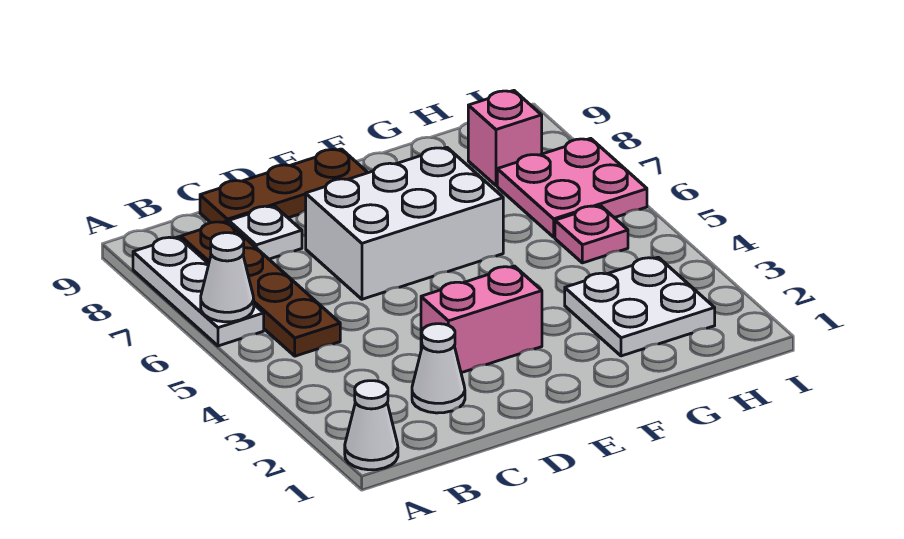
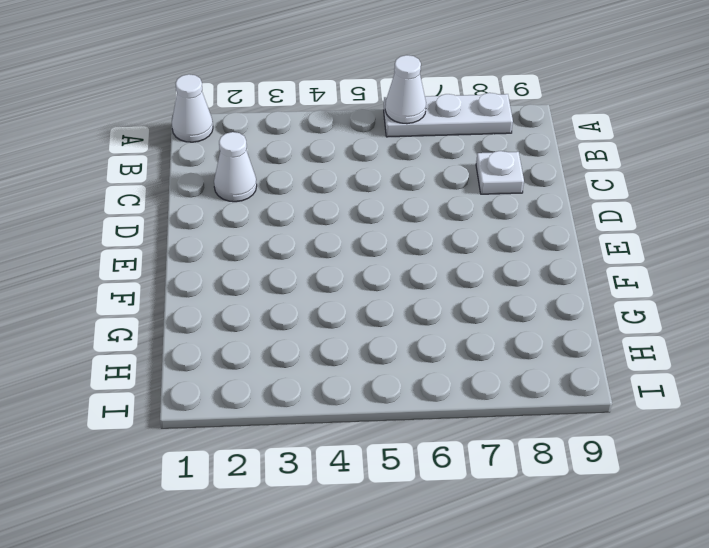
none -> brown plate B5:B8 level 1
none -> brown plate C9:E9 level 1
none -> pink brick D3:E3 level 1

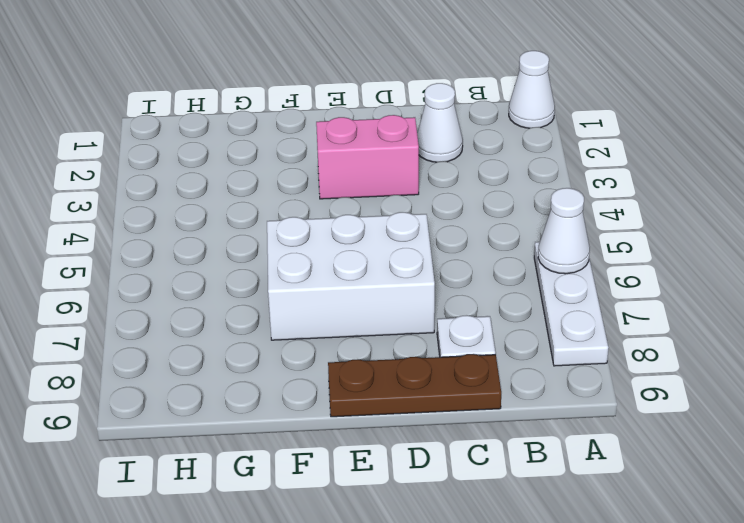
none -> brown plate B5:B8 level 1
none -> white plate G2:H3 level 1
none -> pink plate H5 level 1

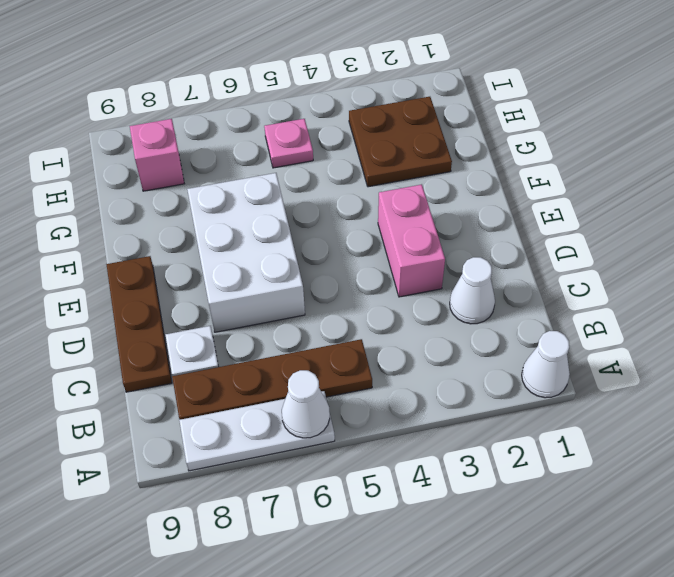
brown plate G2:H3 level 1 -> white plate G2:H3 level 1
none -> pink plate H6:I7 level 1

